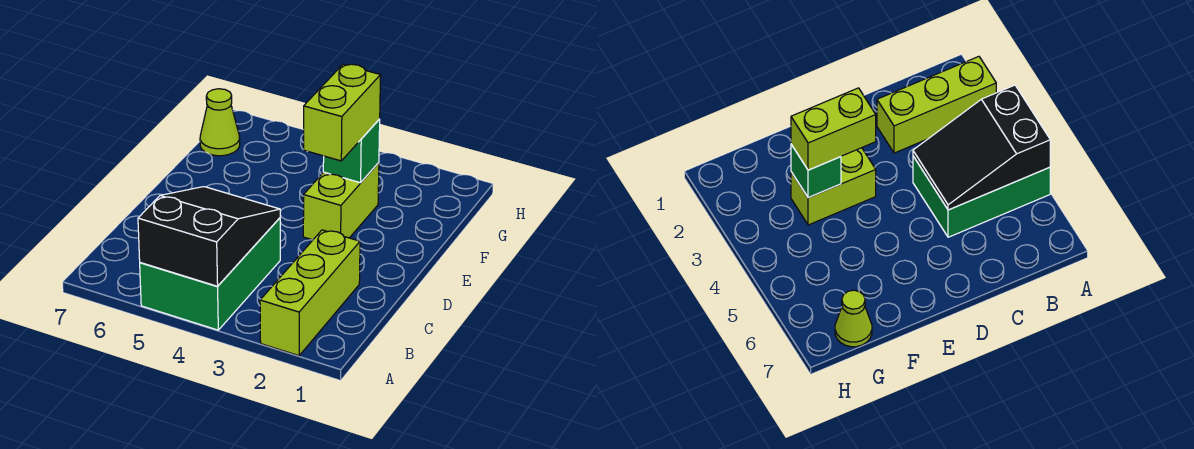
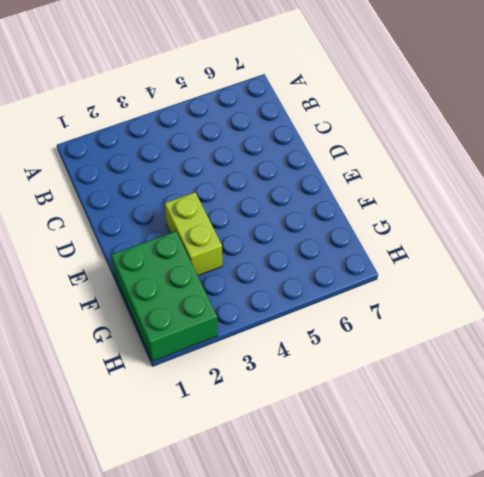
green brick F1:H2 level 1 -> green brick A4:C5 level 1
none -> lime brick A2:C2 level 1
none -> lime cone G7 level 1

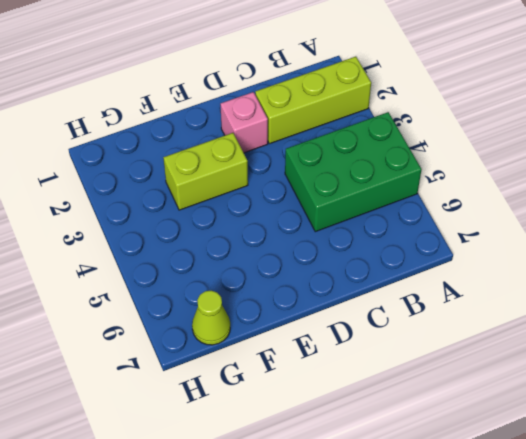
pink brick D2 level 1 -> none
none -> black slope A4:C5 level 2 top A
none -> green brick F3 level 2

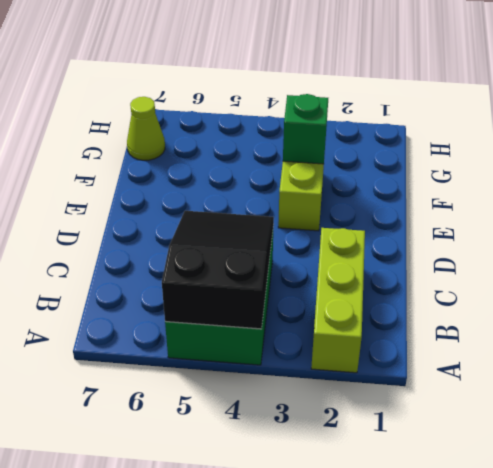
none -> lime brick E3:F3 level 3

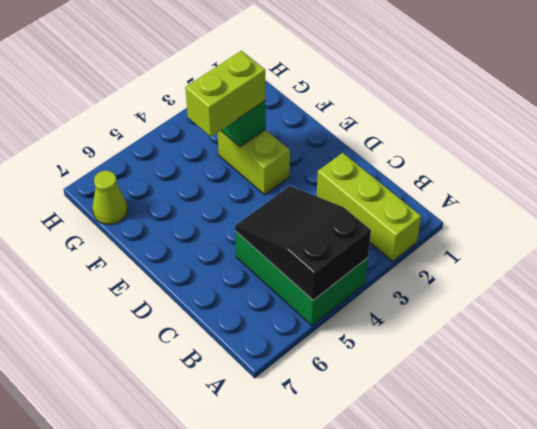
lime brick F3:F4 level 3 -> lime brick E3:F3 level 3

